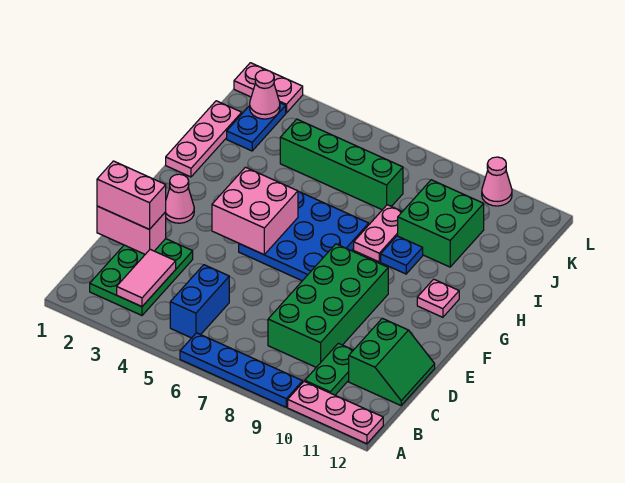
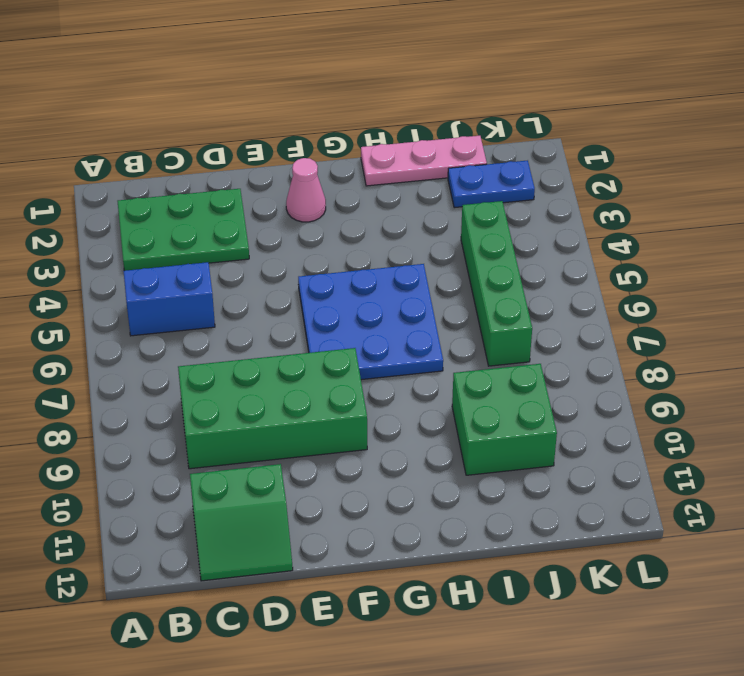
none -> blue plate A6:A9 level 1
none -> pink plate A10:A12 level 1
none -> green plate B10:C10 level 1

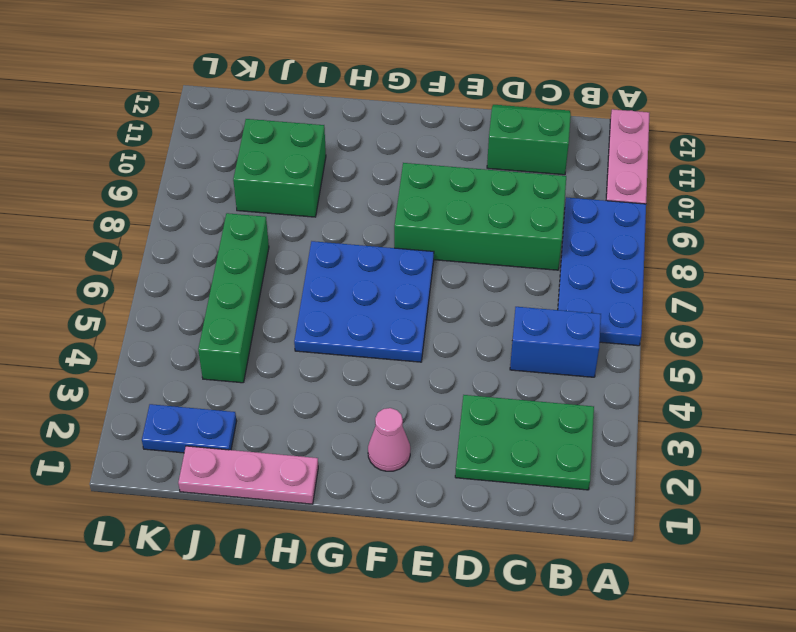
blue plate A6:B9 level 1 -> blue plate A6:A9 level 1
none -> green plate B10:C10 level 1
none -> pink plate G11 level 1
none -> pink plate H8:I8 level 1

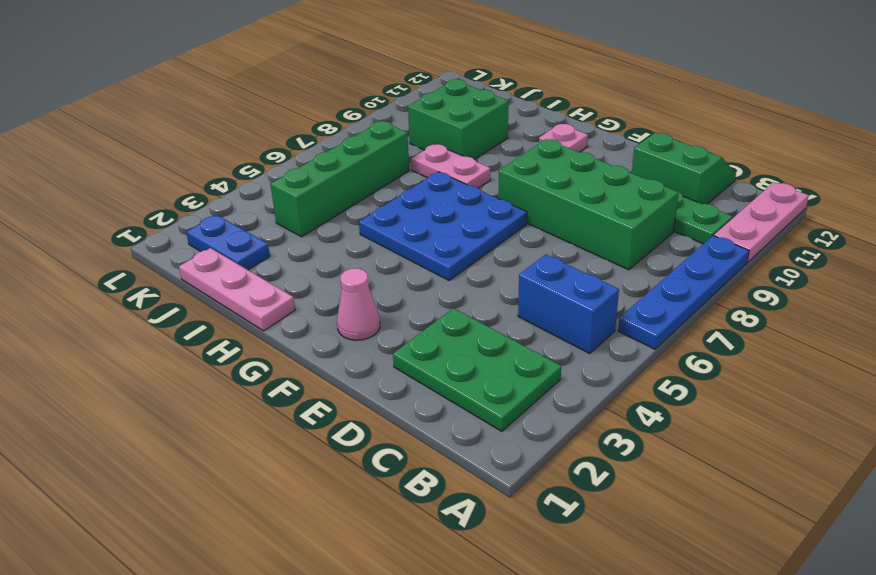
none -> blue plate H9 level 1
none -> pink plate L1:L2 level 1
none -> pink cone L10 level 1

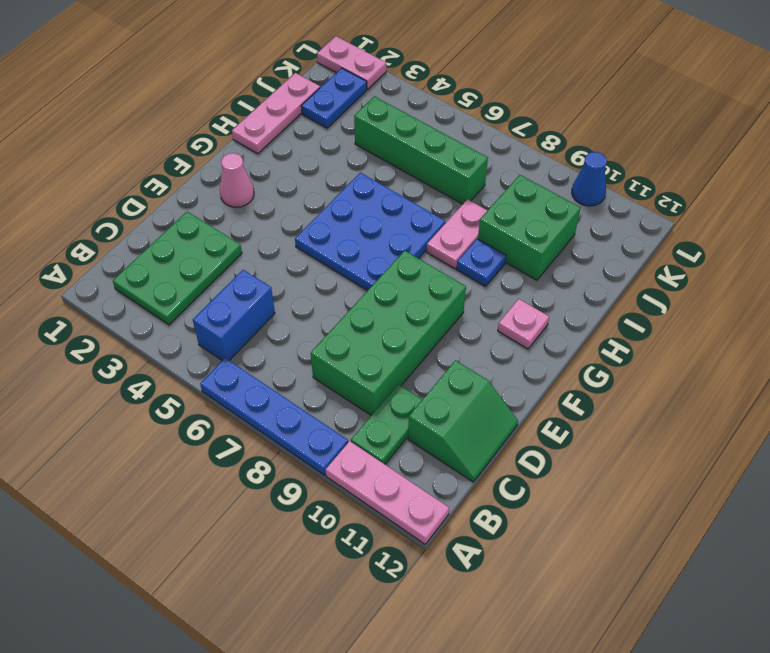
blue cone L10 level 1 -> pink cone L10 level 1
none -> pink tile B3:C3 level 2
none -> pink brick D1:D2 level 2
none -> pink brick F4:G5 level 2

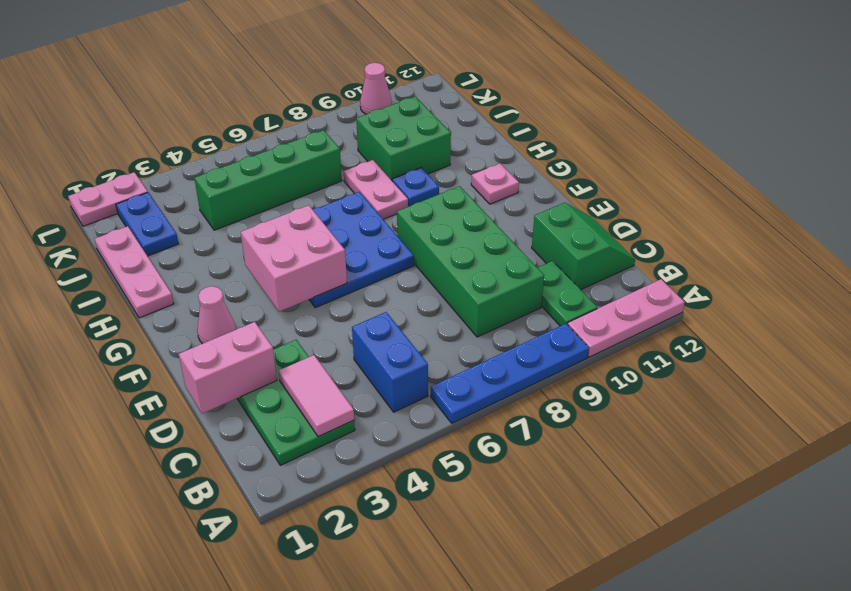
none -> pink cone K2 level 2
none -> pink brick D1:D2 level 3

